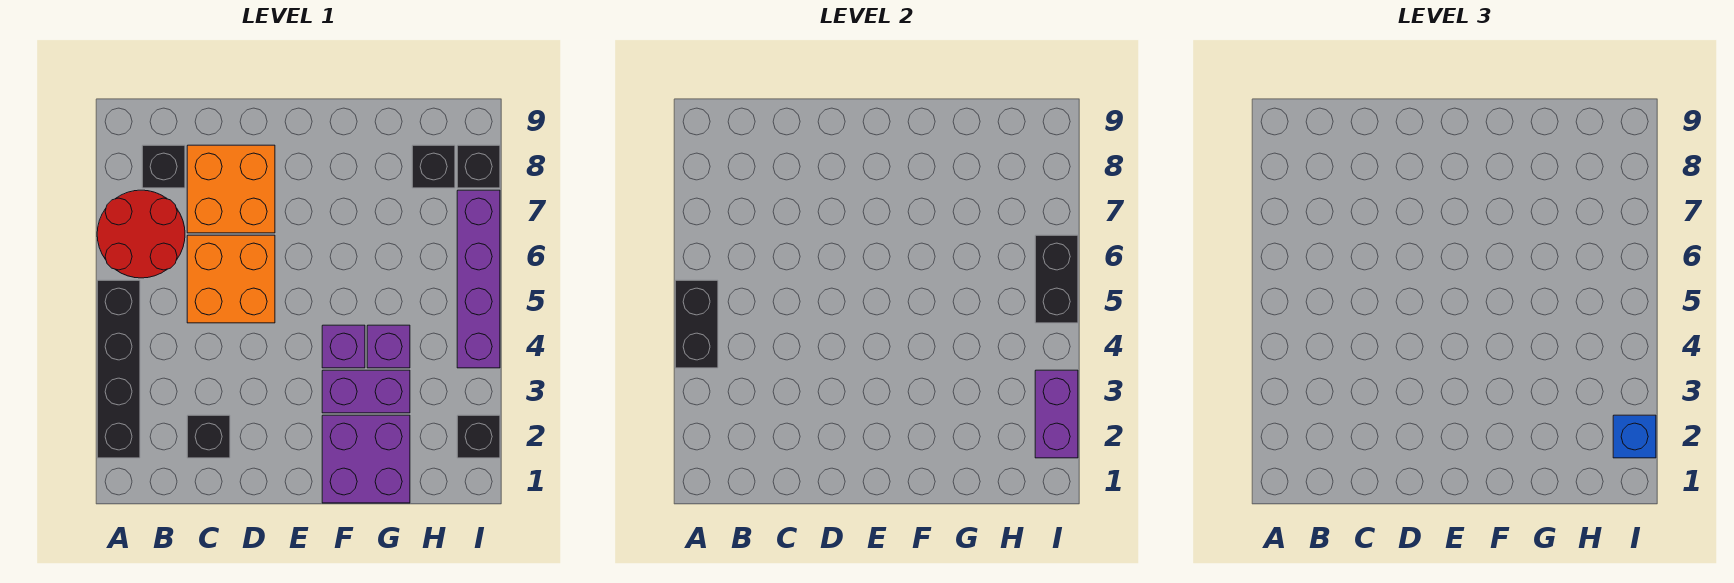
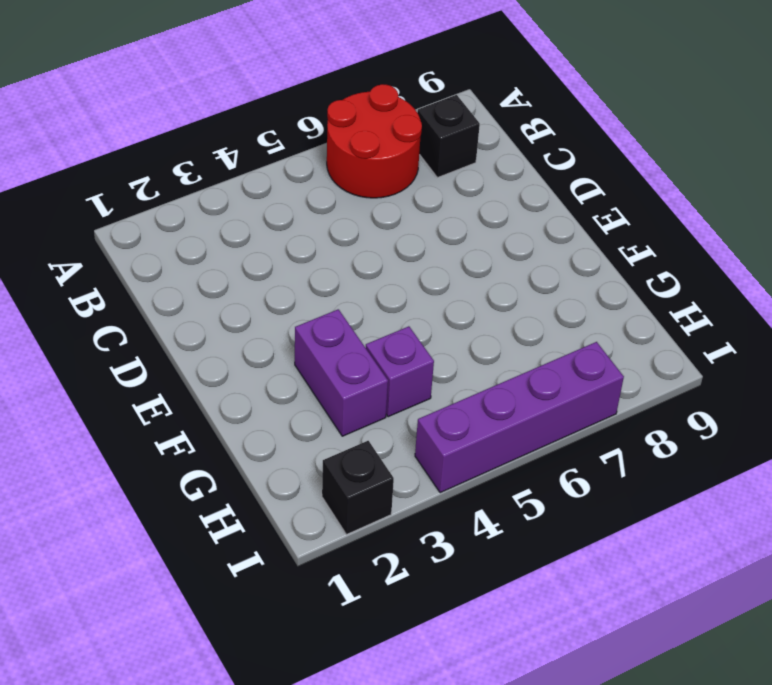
none -> black brick A2:A5 level 1
none -> black brick C2 level 1
none -> orange brick C5:D6 level 1

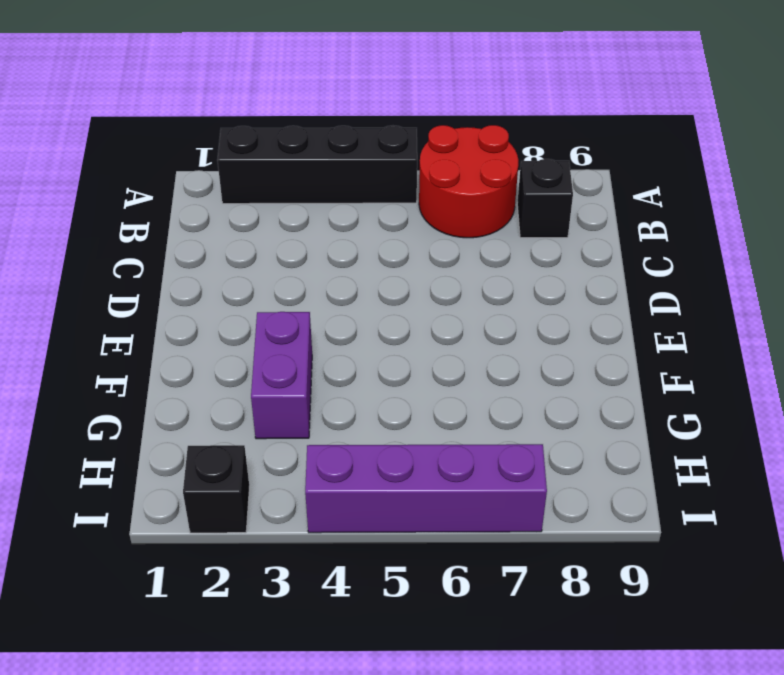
none -> black brick C2 level 1
none -> orange brick C5:D6 level 1
none -> orange brick C7:D8 level 1

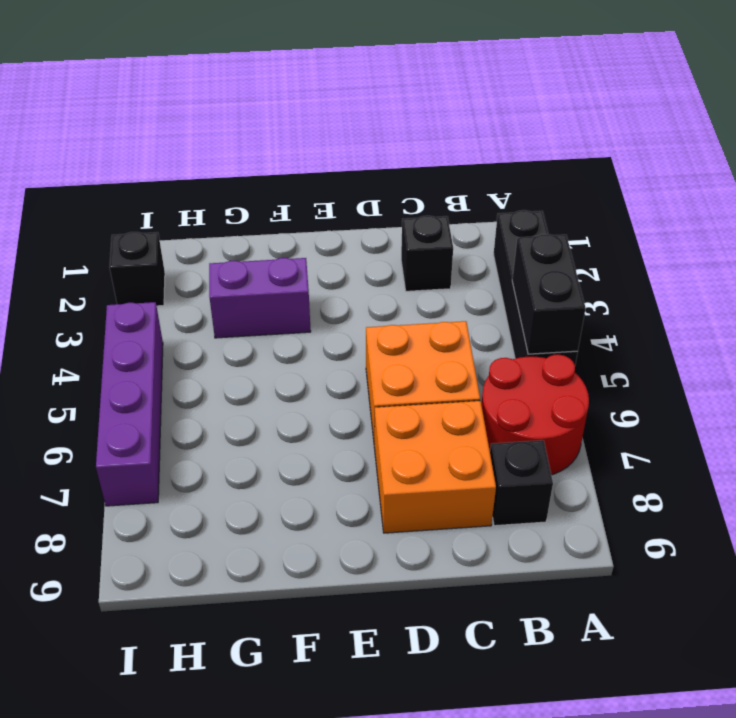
none -> purple brick F1:G2 level 1
none -> purple brick F4 level 1
none -> purple brick G4 level 1

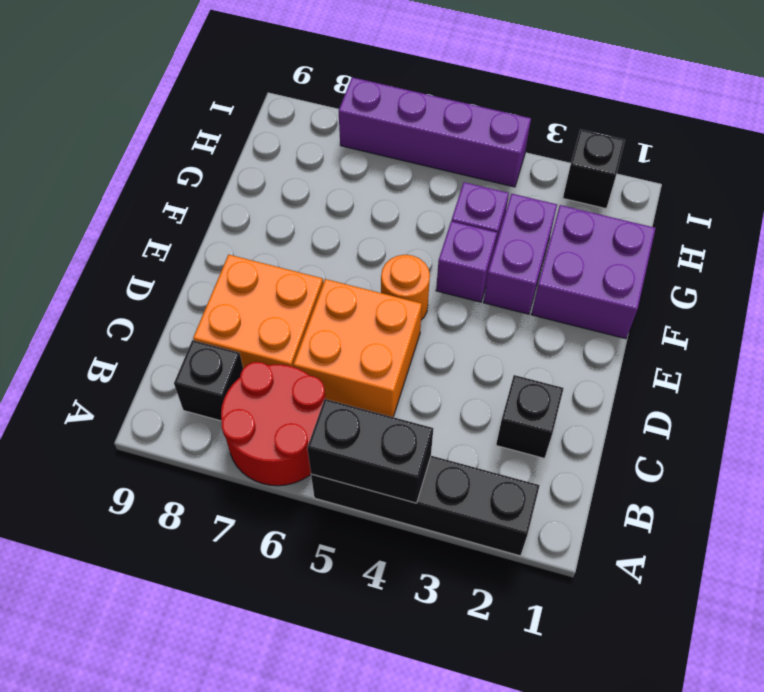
orange round brick E5 level 1 -> none
none -> black brick H8 level 1
none -> black brick I8 level 1
none -> purple brick I2:I3 level 2

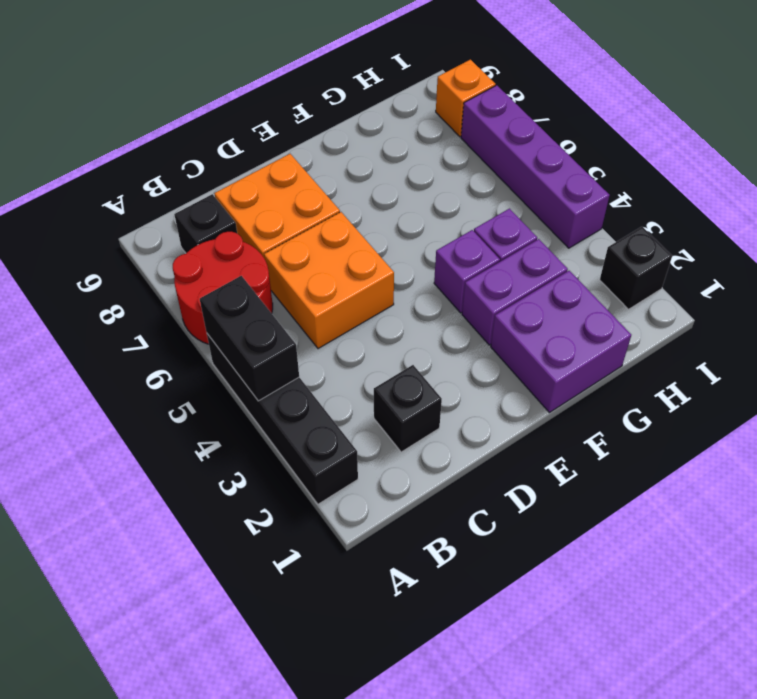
orange brick I8 level 1 -> black brick I8 level 1
none -> black brick H8 level 1
none -> purple brick I2:I3 level 2
none -> black brick I5:I6 level 2

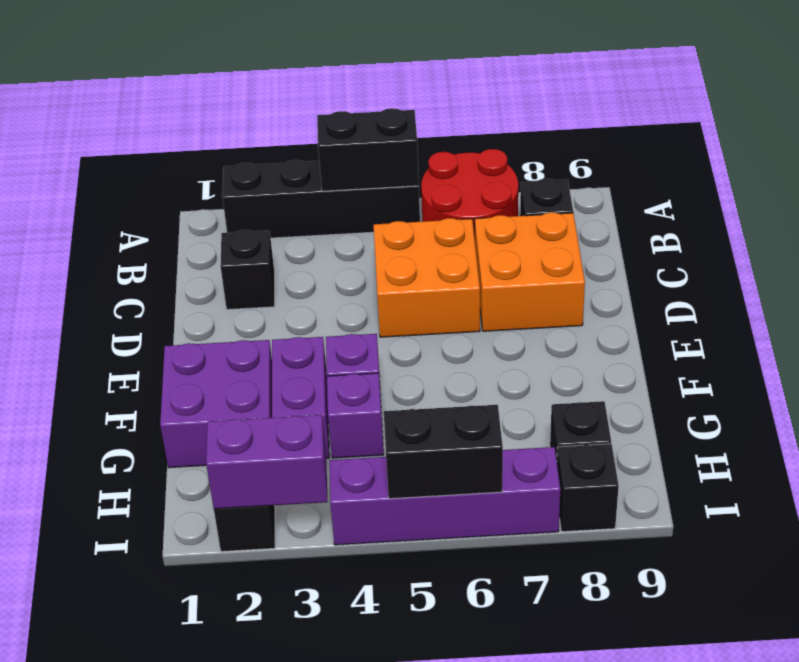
none -> blue brick I2 level 3

